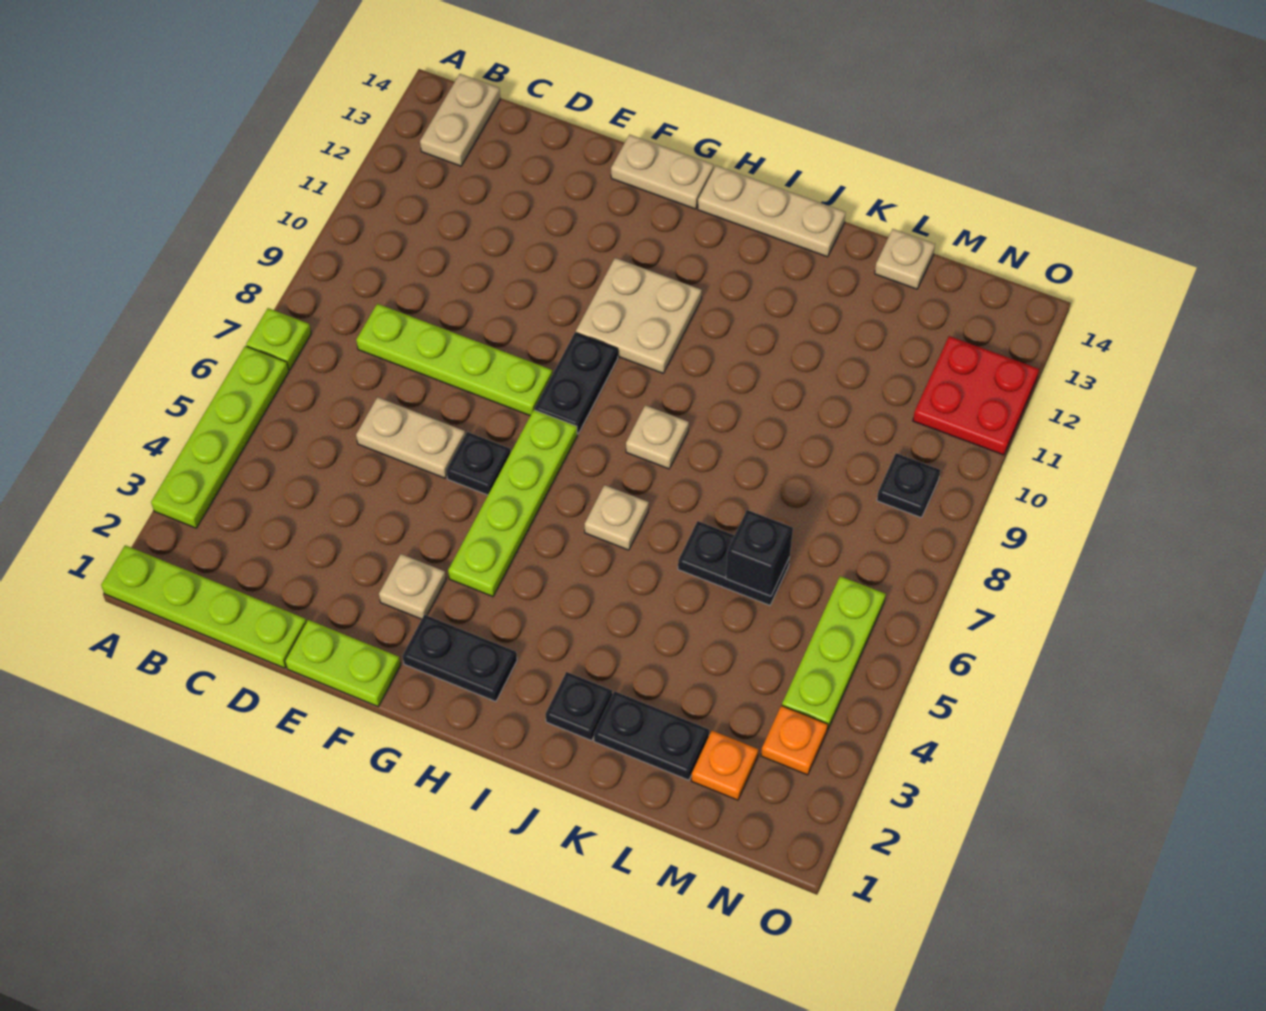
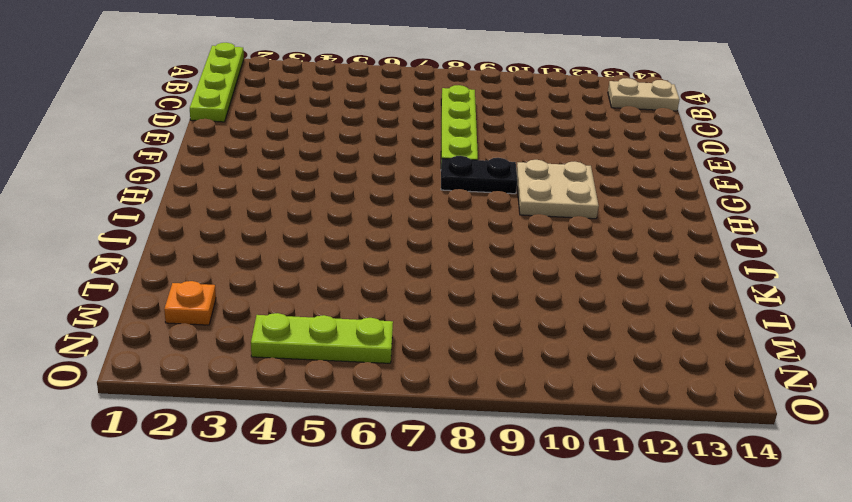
none -> lime plate A3:A6 level 1
none -> lime plate A7 level 1
none -> tan plate D6:E6 level 1

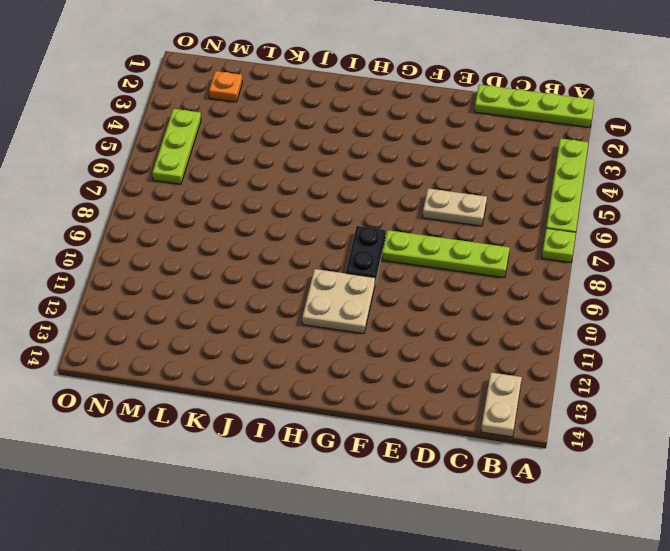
none -> lime plate E1:F1 level 1
none -> tan plate F3 level 1
none -> black plate F6 level 1

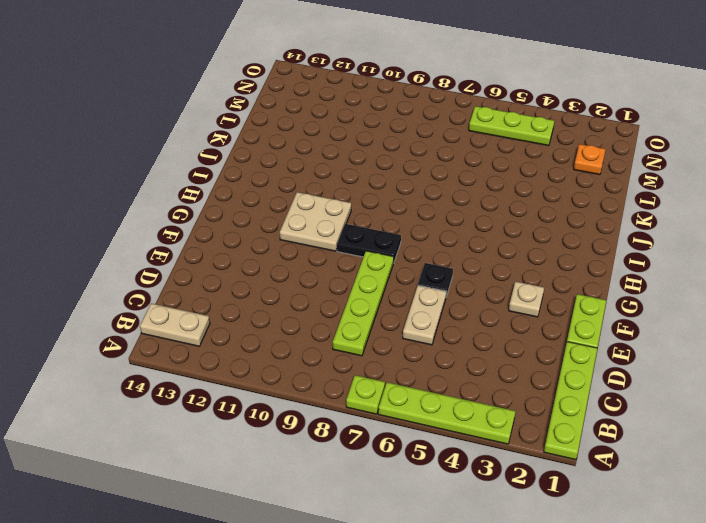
none -> tan plate F14:G14 level 1
none -> black plate G2:H2 level 1
none -> lime plate G4:G7 level 1

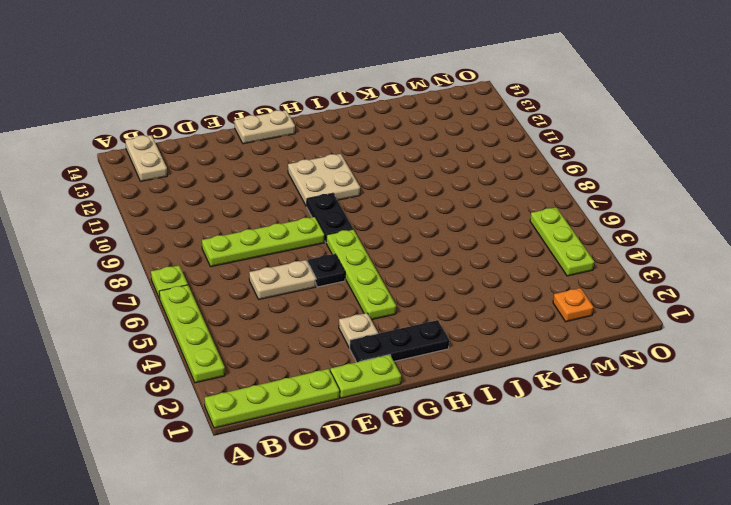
black plate F2:H2 level 1 -> black plate G2:H2 level 1
none -> tan plate H14:J14 level 1
none -> tan plate I6 level 1
none -> tan plate I8 level 1

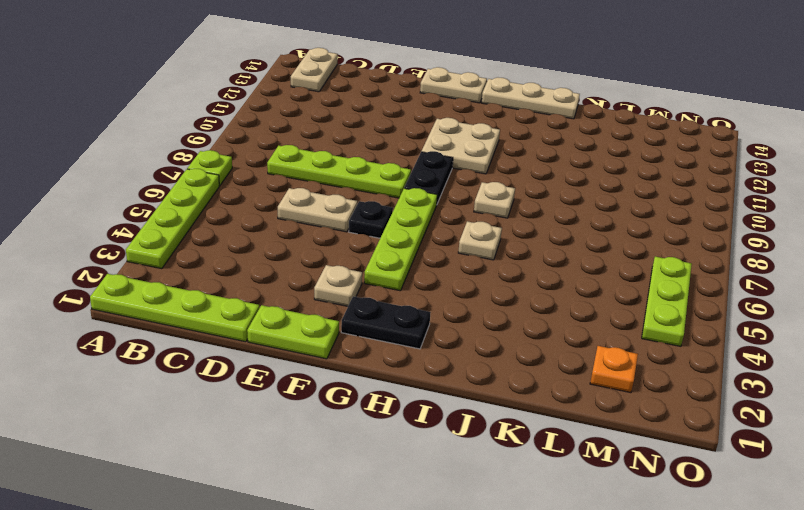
none -> black plate J2 level 1
none -> black plate K2:L2 level 1
none -> black plate K6:L6 level 1

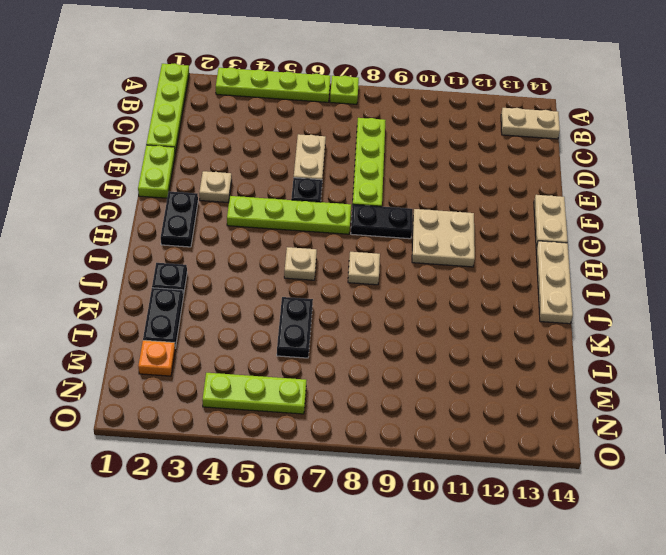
none -> tan plate L14 level 1
none -> orange plate N3 level 1
none -> black plate N9 level 1

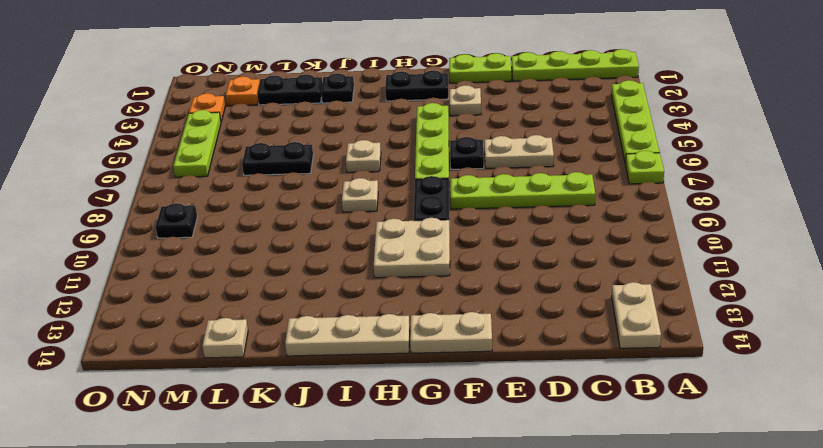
none -> red plate N11:O12 level 1
none -> black brick L6 level 2

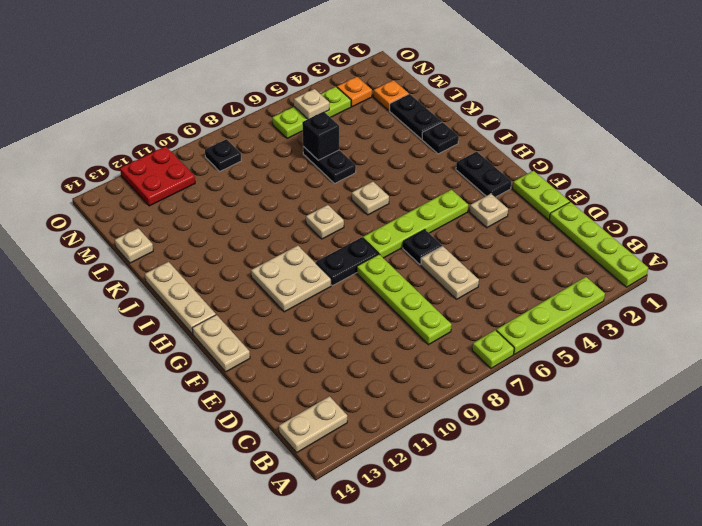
tan plate N5 level 2 -> none

